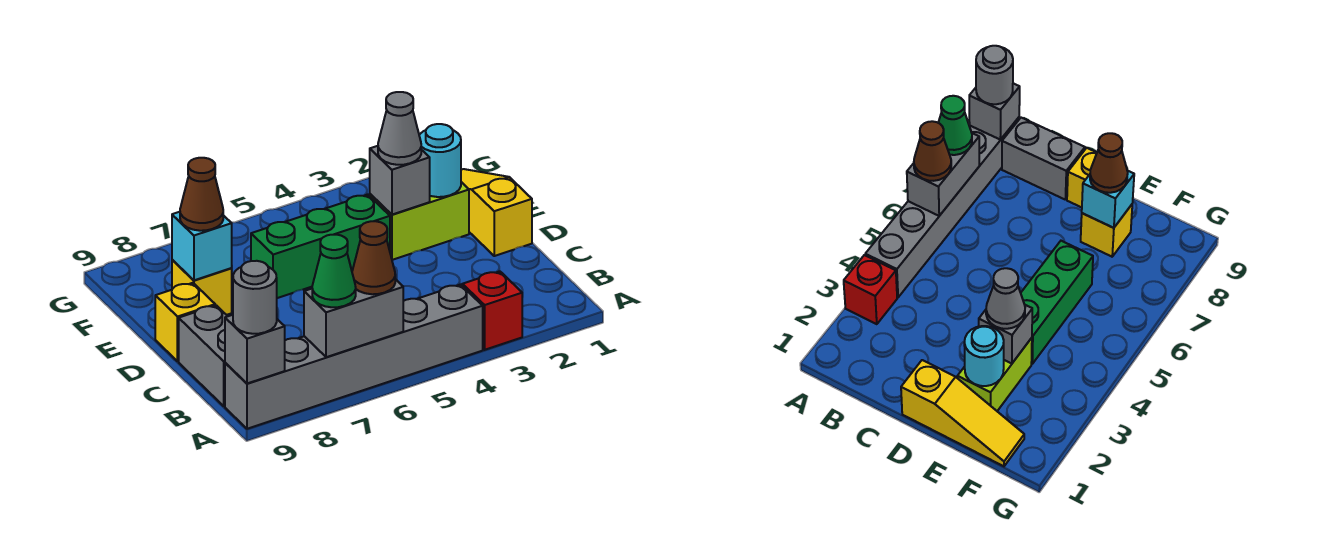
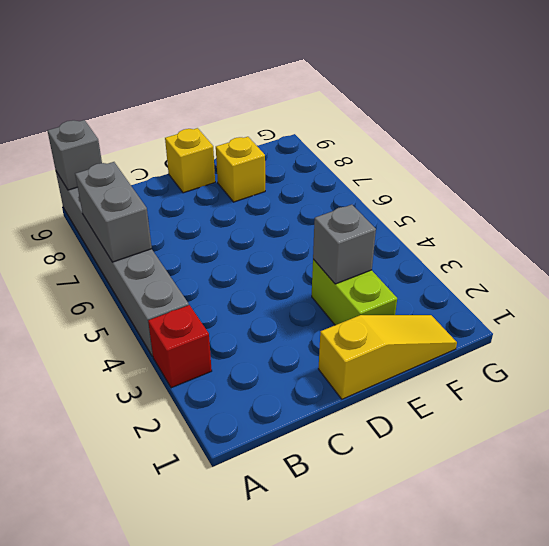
none -> grey brick B9:C9 level 1
none -> green brick E4:E6 level 1
none -> cyan round brick E2 level 2

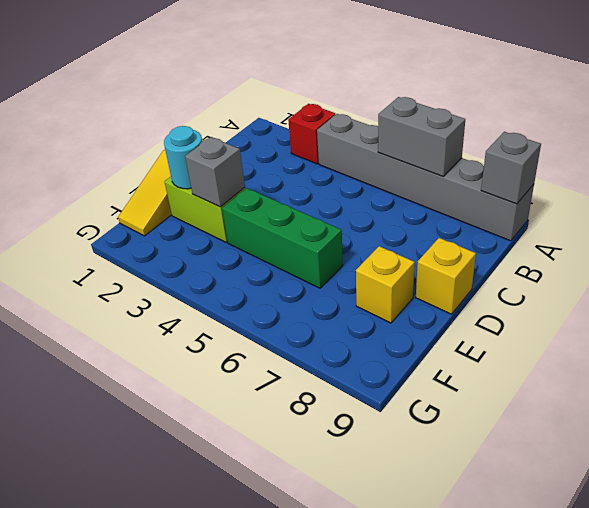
none -> grey brick B9:C9 level 1
none -> cyan brick E8 level 2
none -> brown cone A6 level 3

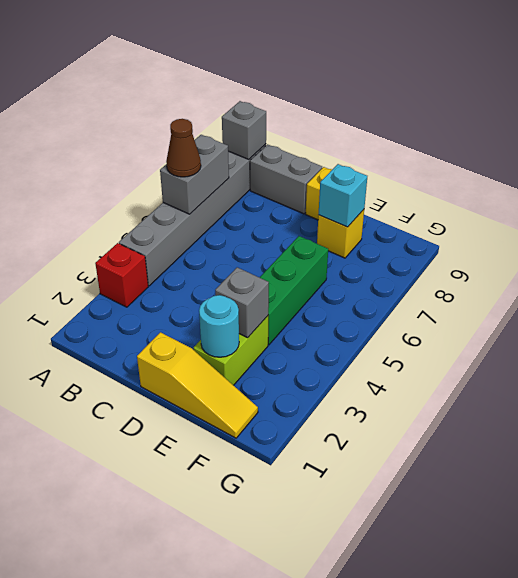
none -> green cone A7 level 3
none -> grey round brick A9 level 3
none -> grey cone E3 level 3

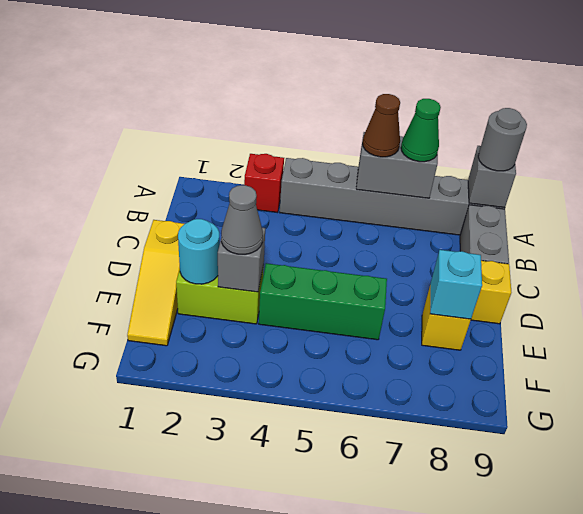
none -> brown cone E8 level 3

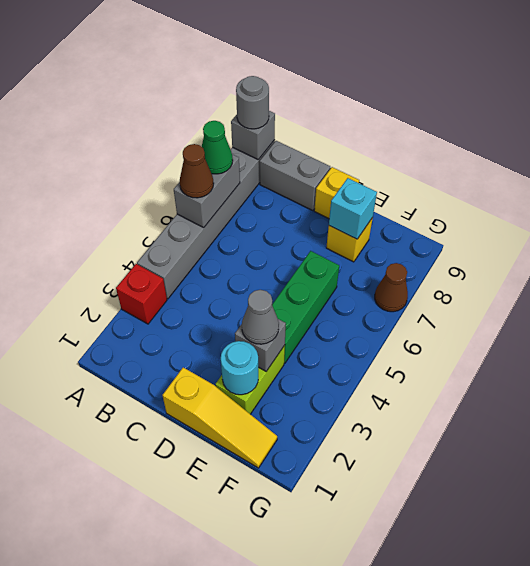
brown cone G7 level 1 -> brown cone E8 level 3

